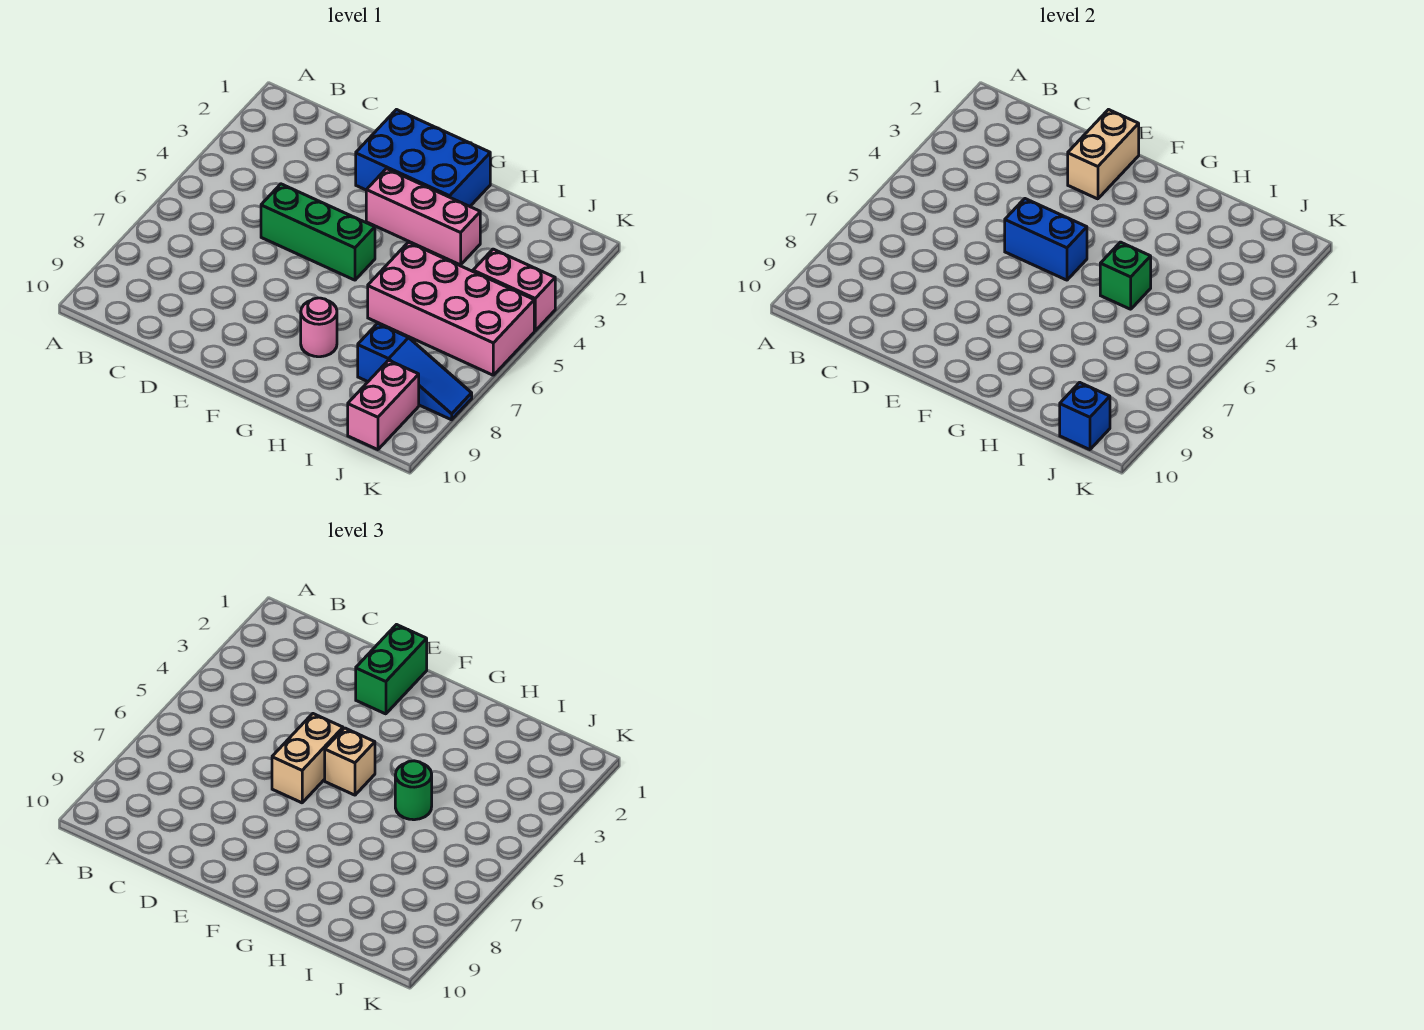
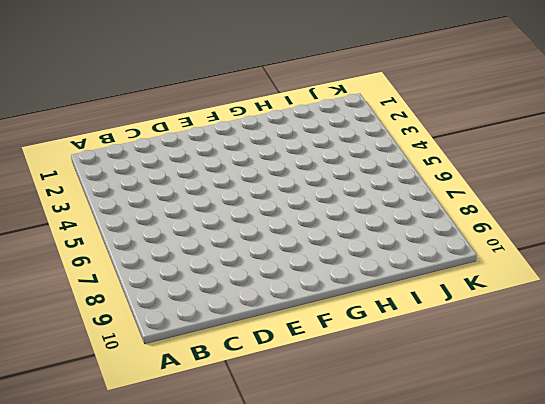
none -> green brick D5:F5 level 1
none -> blue brick E1:G2 level 1
none -> pink brick F3:H3 level 1

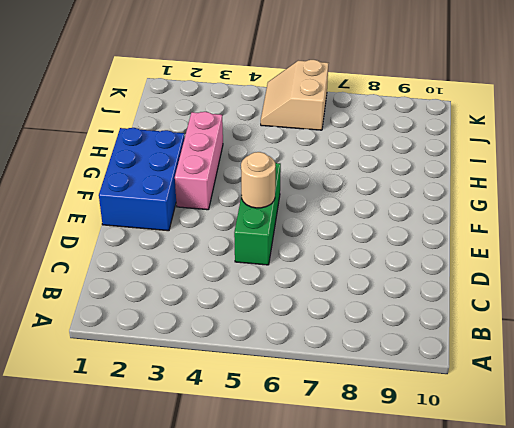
tan round brick E5 level 2 -> blue brick E5:F5 level 2
tan slope J5:K6 level 1 top 6 -> pink brick H5:K6 level 1
none -> pink round brick G8 level 1
none -> blue slope I8:K8 level 1 top I
none -> pink brick J4:K4 level 1

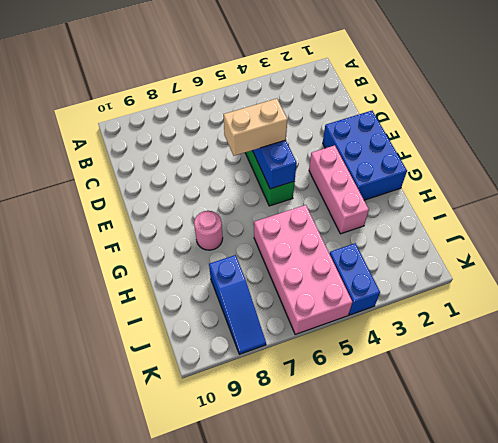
blue brick J4:K4 level 1 -> pink brick J4:K4 level 1
none -> pink brick J9:J10 level 1
none -> tan brick E1:E2 level 2
none -> green brick H5 level 2

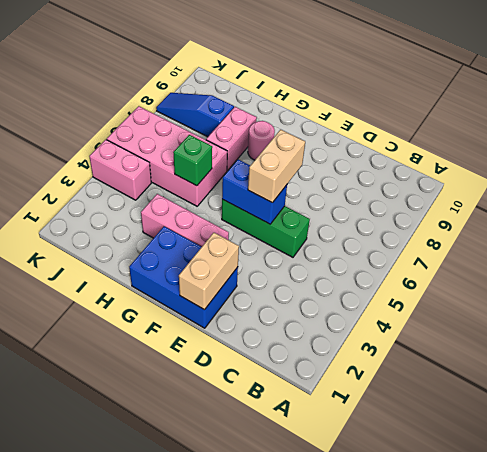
pink brick H7:H8 level 1 -> pink brick J9:J10 level 1
none -> blue brick J10 level 2
none -> green brick E1:E2 level 3
none -> tan brick F5 level 3

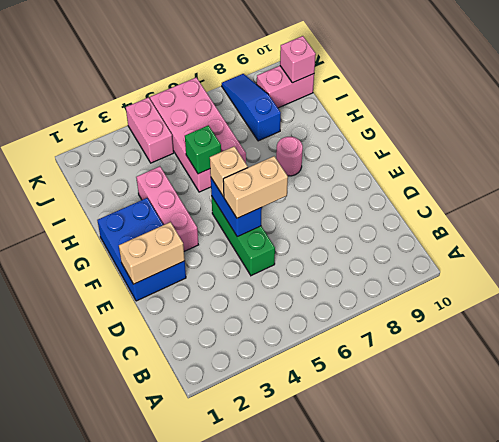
pink brick J10 level 2 -> blue brick J10 level 2
none -> green brick E1:E2 level 3
none -> green round brick H5 level 3

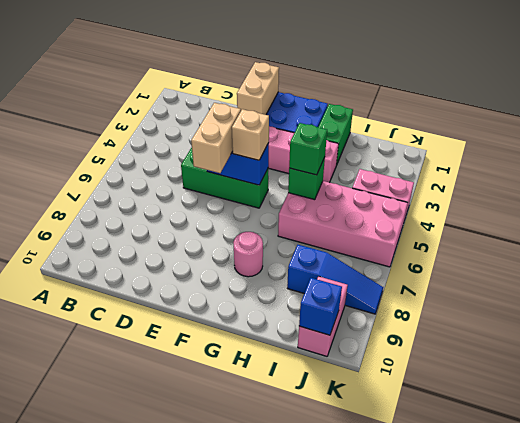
green brick H1:H2 level 1 -> green brick E1:E2 level 3
green brick H5 level 3 -> green round brick H5 level 3

